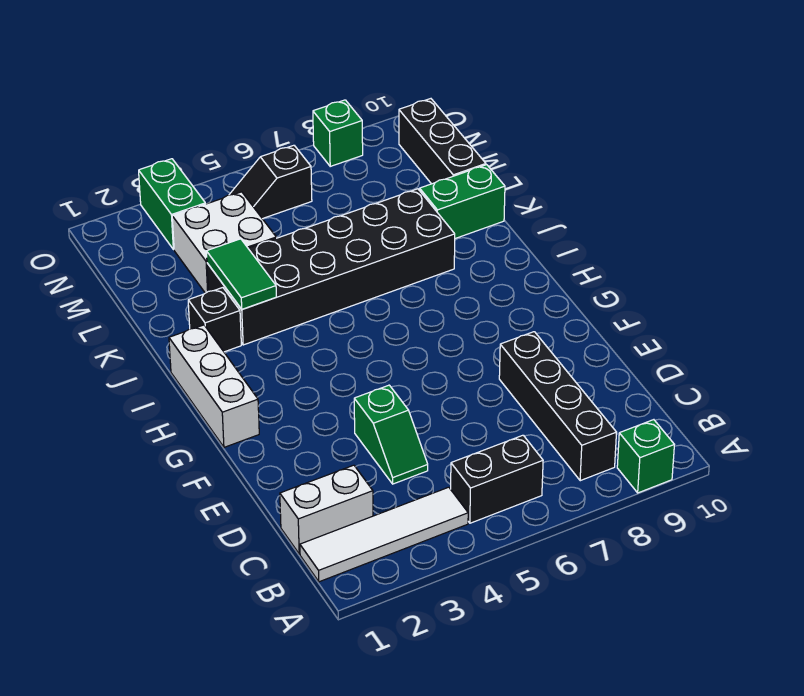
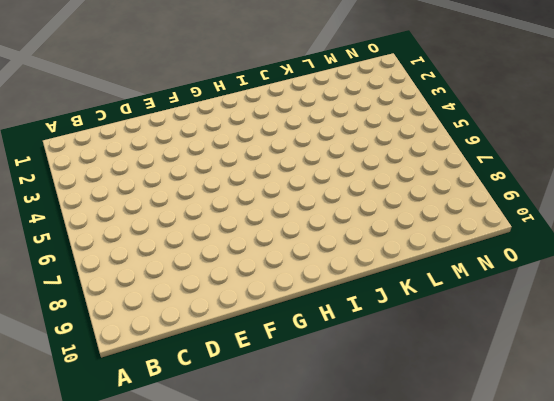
none -> green brick A9 level 1
none -> white tile B1:B4 level 1
none -> black brick B5:B6 level 1

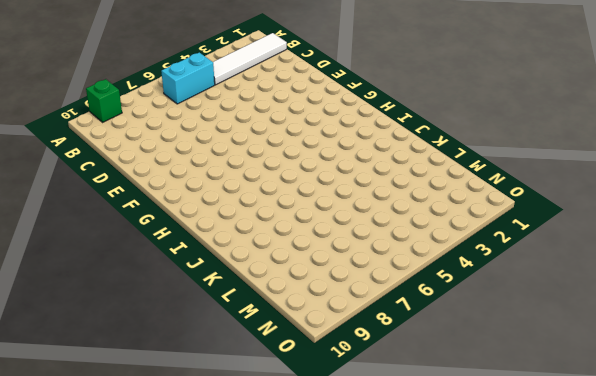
cyan brick B5:B6 level 1 -> black brick B5:B6 level 1
none -> black brick B8:E8 level 1
none -> white brick C1:C2 level 1
none -> green slope D4:E4 level 1 top E

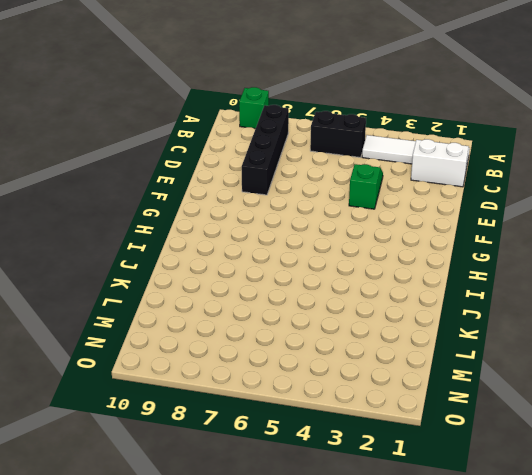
none -> white brick G1:I1 level 1
none -> black brick J2 level 1
none -> black brick J3:K8 level 1

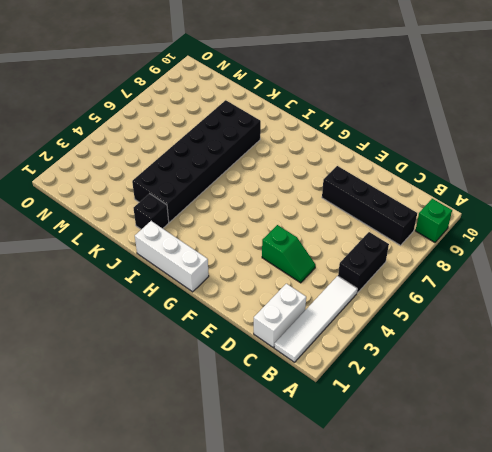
none -> green brick K9:K10 level 1
none -> white brick L3:M4 level 1
none -> black brick L10:N10 level 1

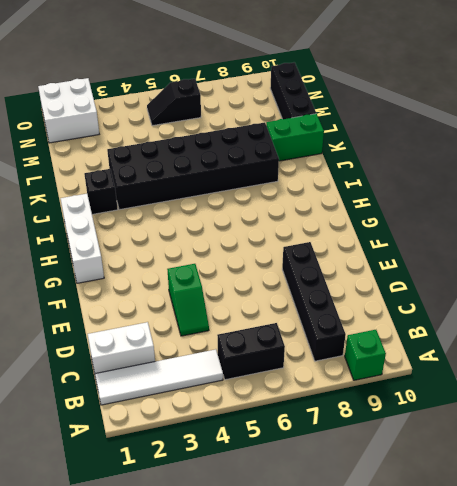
white brick N1:O2 level 1 -> white brick L3:M4 level 1
none -> green brick N3:O3 level 1
none -> green brick O8 level 1
none -> green tile J3:K3 level 2

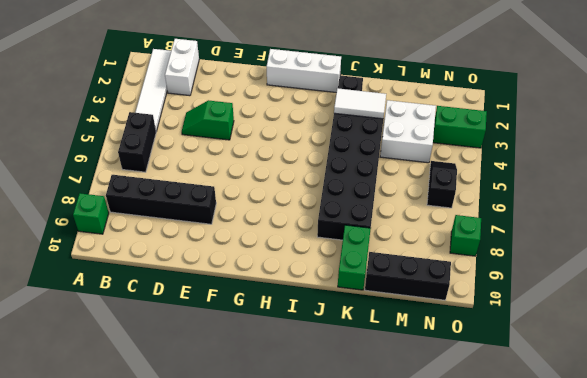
white tile J3:K3 level 2 -> green tile J3:K3 level 2

